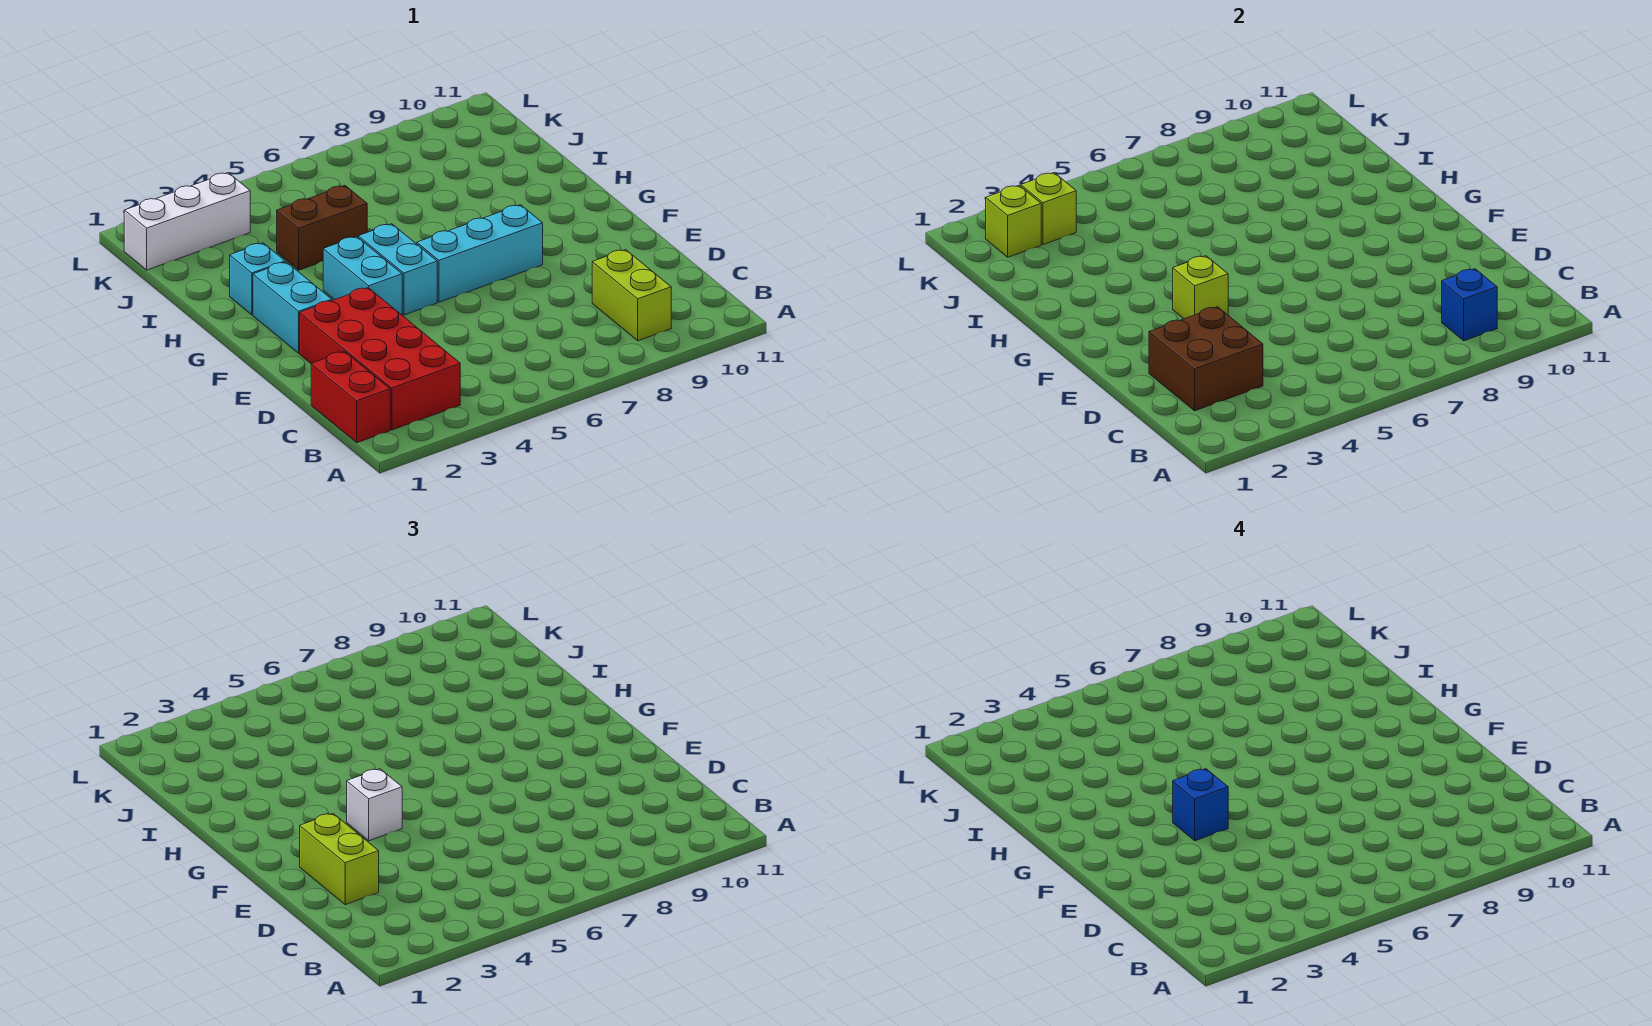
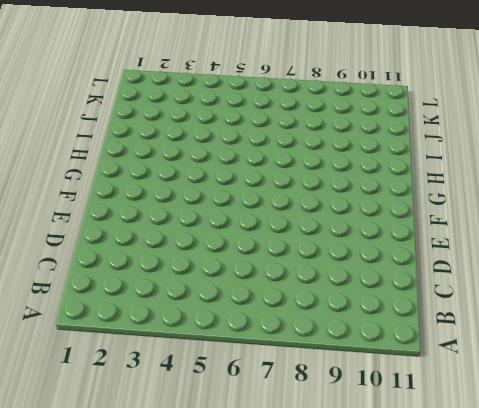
none -> red brick B1:C1 level 1
none -> red brick B2:E3 level 1
none -> lime brick B9:C9 level 1

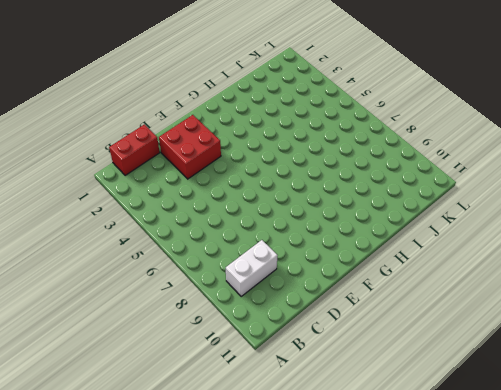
white brick B9:C9 level 1 -> lime brick B9:C9 level 1
red brick D2:E3 level 1 -> red brick B2:E3 level 1
none -> cyan brick F2:G2 level 1
none -> cyan brick F4:G4 level 1
none -> cyan brick F5:G5 level 1

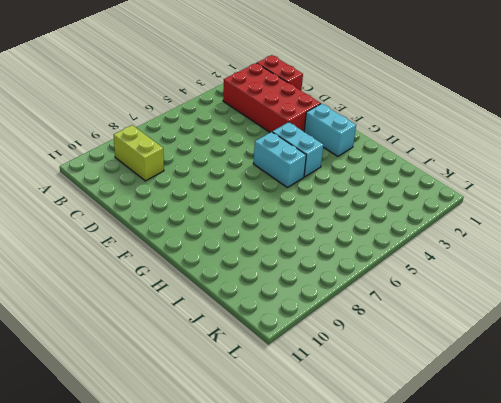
none -> cyan brick F6:F8 level 1
none -> cyan brick H2 level 1
none -> brown brick I4:I5 level 1

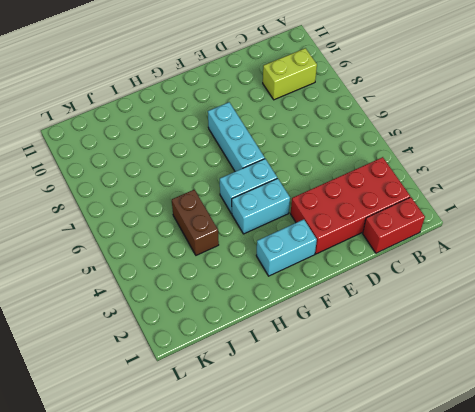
none -> cyan brick H2 level 1
none -> white brick K1:K3 level 1
none -> blue brick B9 level 2

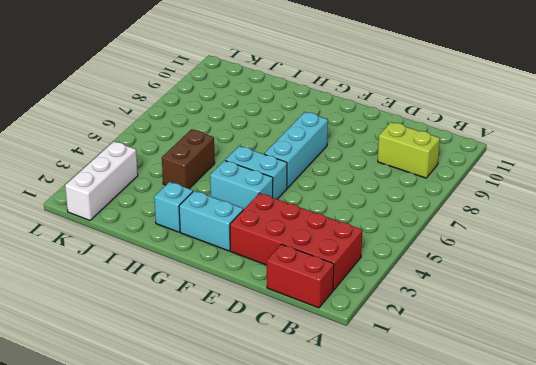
none -> blue brick B9 level 2
none -> brown brick C2:D3 level 2
none -> lime brick F4 level 2

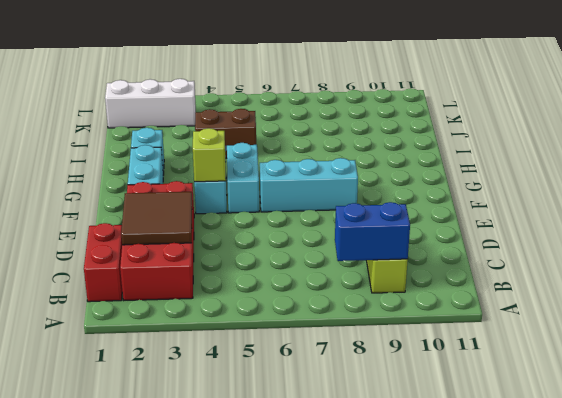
blue brick B8:B9 level 2 -> blue brick B9 level 2
brown tile C2:D3 level 2 -> brown brick C2:D3 level 2
none -> lime brick K2 level 2
none -> lime brick K3 level 2
none -> lime brick D2:E2 level 3

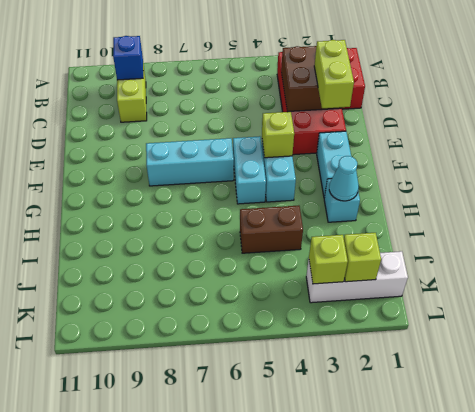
cyan cone H2 level 2 -> none
none -> white brick F4 level 3
none -> blue brick F4 level 4

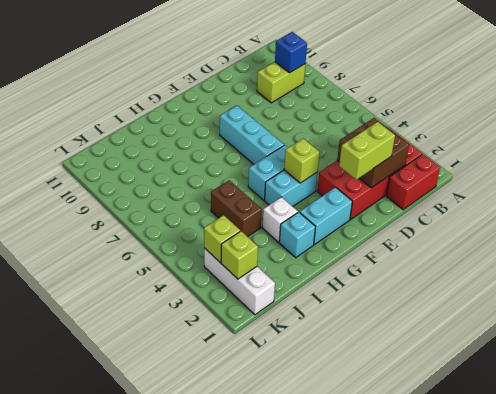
white brick H3 level 1 -> white brick F4 level 3
none -> blue brick F4 level 4

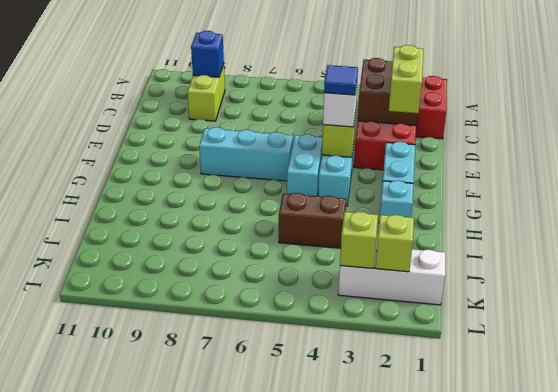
blue tile F4 level 4 -> blue brick F4 level 4

